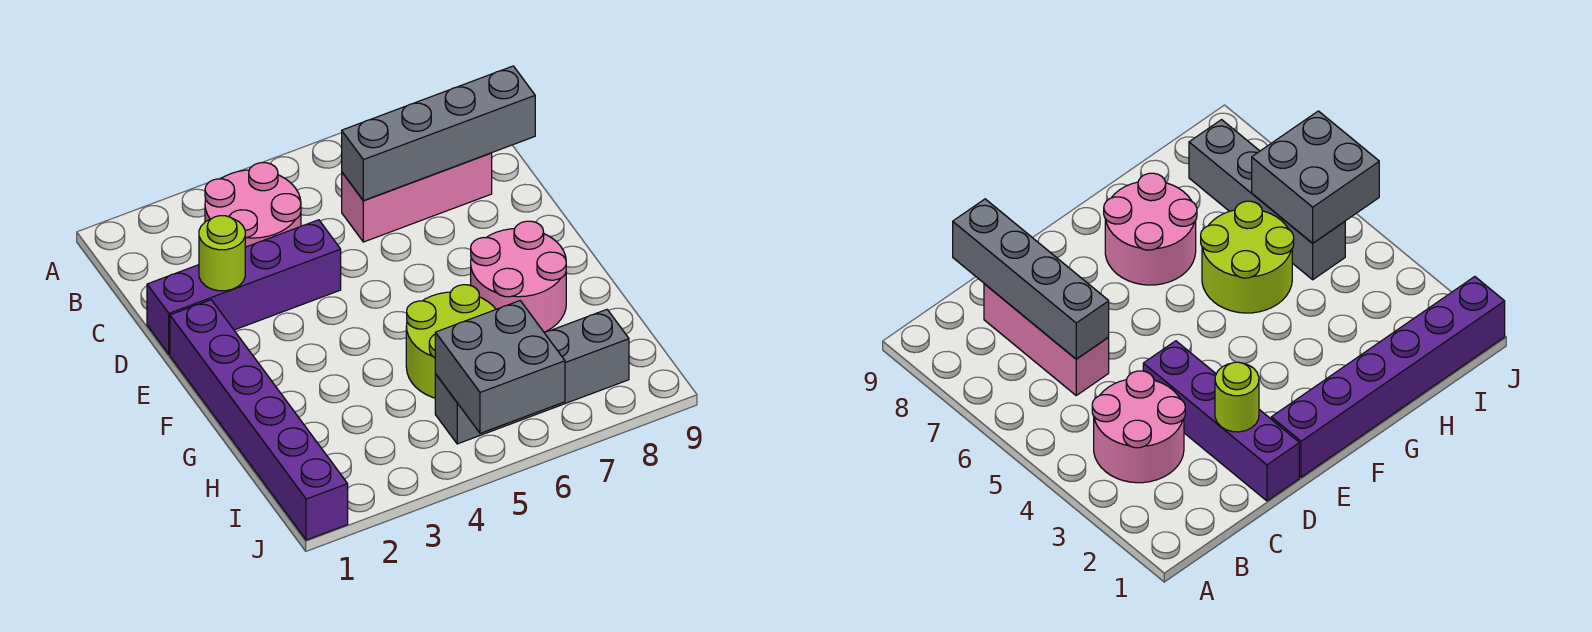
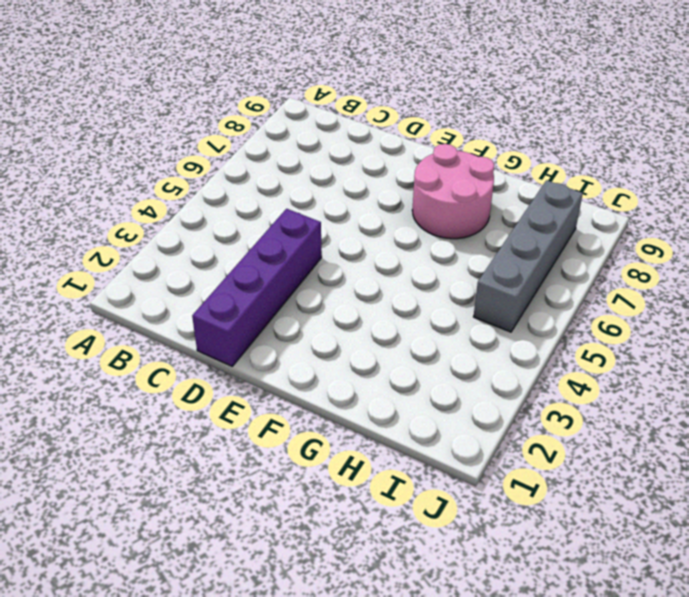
none -> pink round brick B3:C4 level 1
none -> pink brick C6:C8 level 1

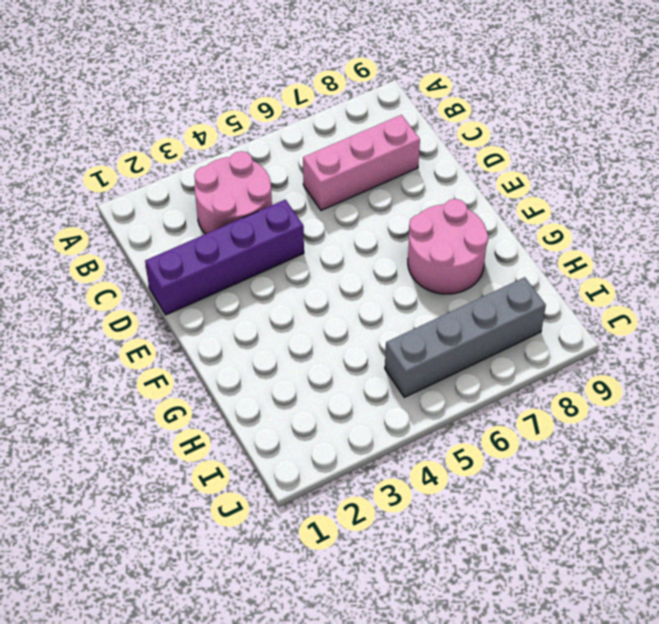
none -> purple brick E1:J1 level 1
none -> lime round brick G5:H6 level 1

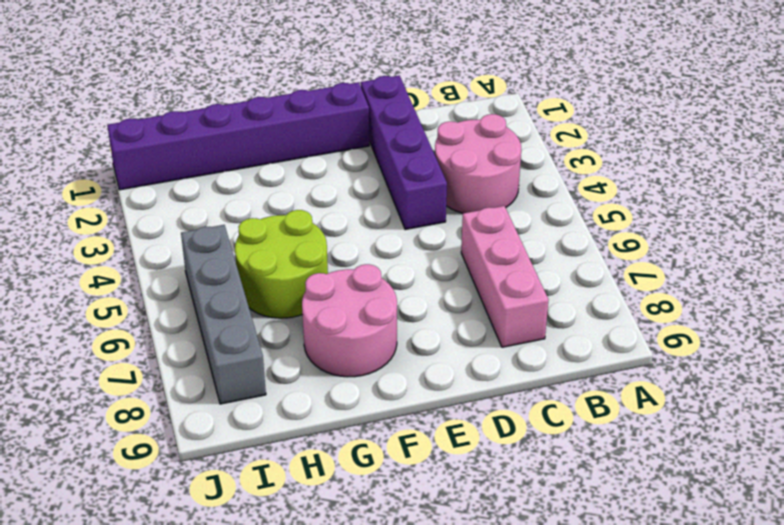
none -> grey brick C6:C9 level 2
none -> lime round brick D2 level 2

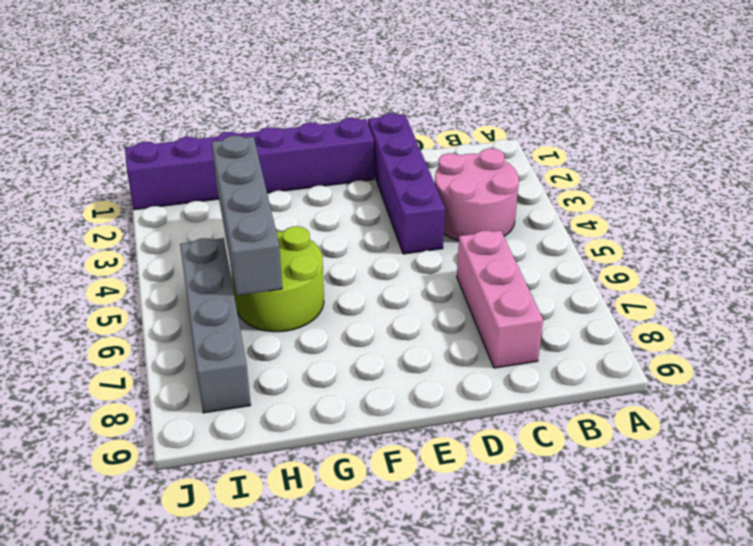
grey brick H3:H6 level 2 -> grey brick C6:C9 level 2
none -> pink round brick F7:G8 level 1
none -> lime round brick D2 level 2

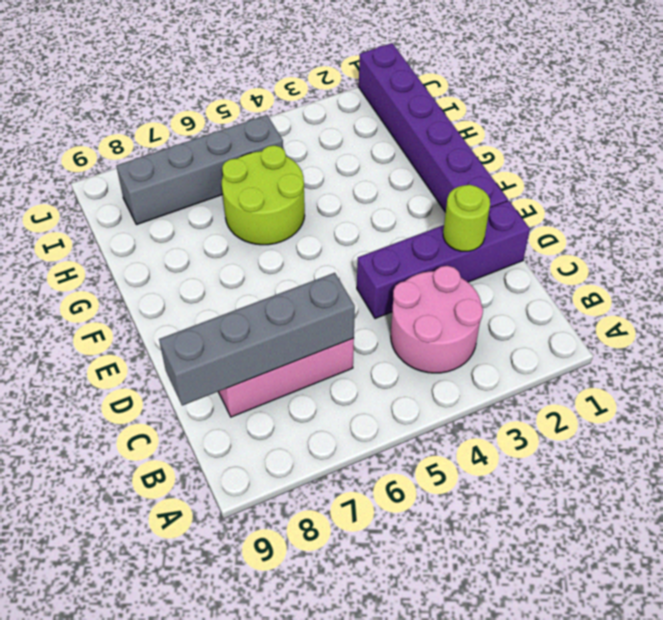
none -> pink round brick F7:G8 level 1
none -> grey brick I5:J6 level 2

